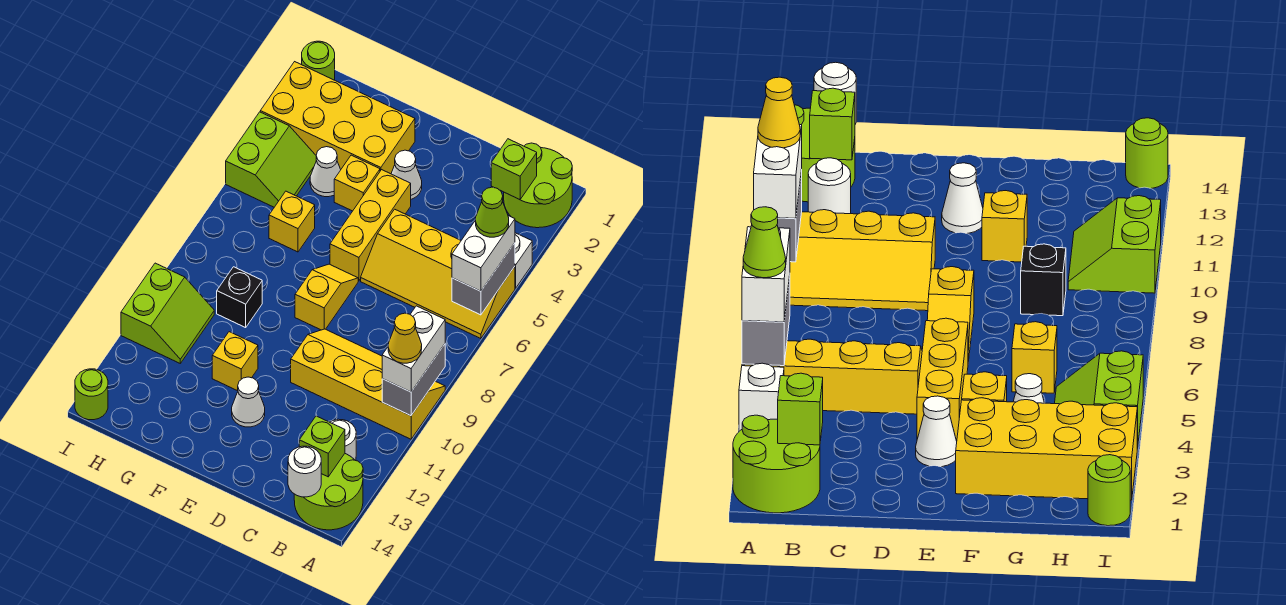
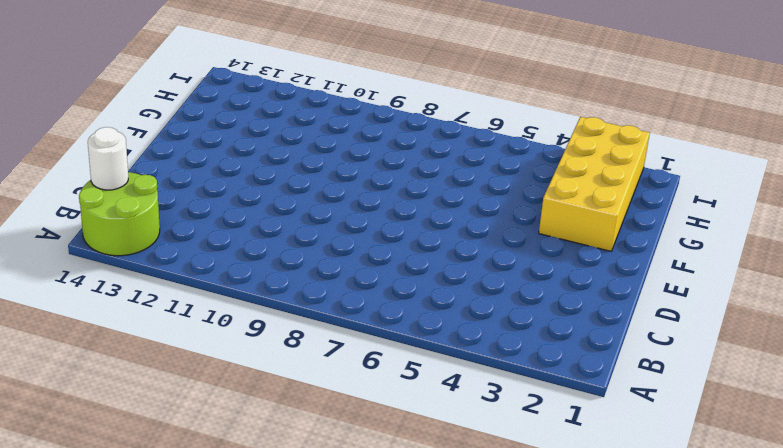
none -> lime round brick A1:B2 level 1
none -> white brick A4 level 1
none -> yellow slope A5:D6 level 1 top 5

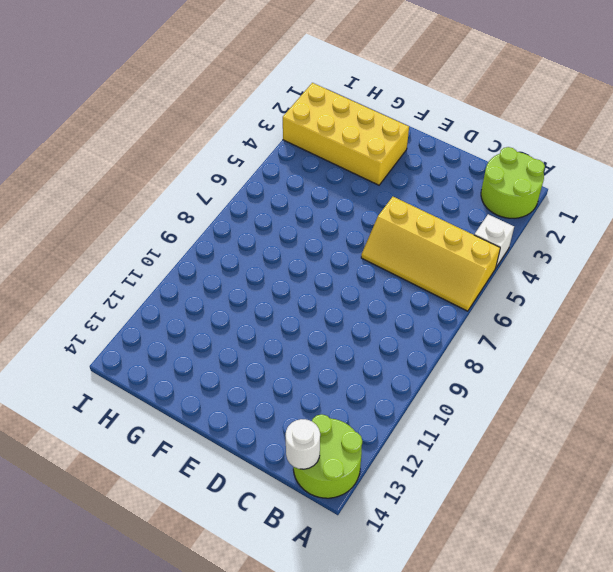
none -> yellow slope A9:D10 level 1 top 10
none -> white round brick B12 level 1
none -> white cone E3 level 1

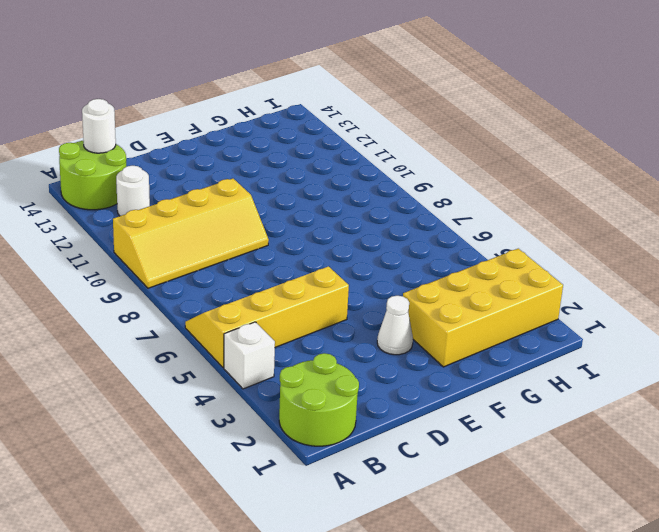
none -> yellow brick E4:E6 level 1
none -> yellow slope E7:E8 level 1 top 8
none -> white cone E12 level 1

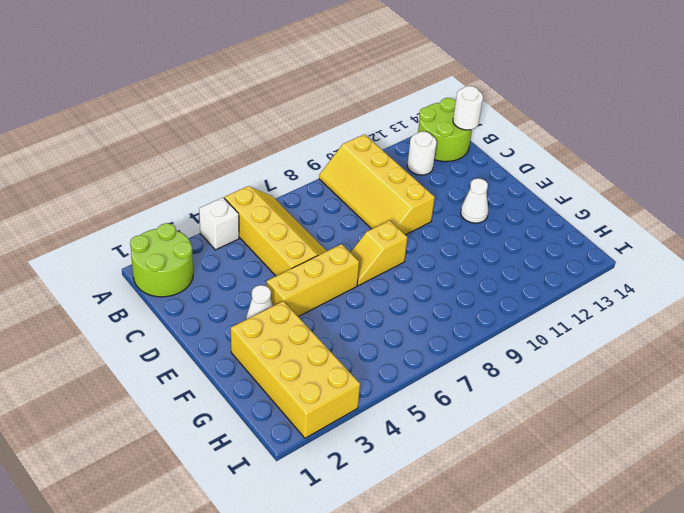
none -> yellow brick F4 level 1
none -> yellow brick F11 level 1
none -> white cone G4 level 1

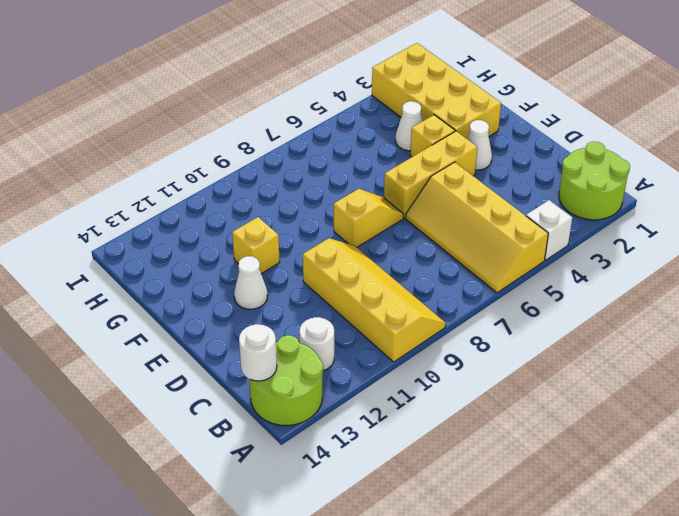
none -> yellow brick G6 level 1
none -> black brick G9 level 1
none -> lime slope H4:I5 level 1 top I

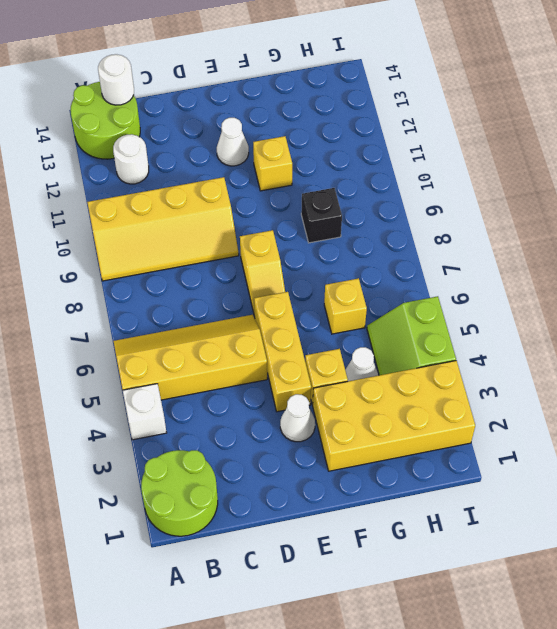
none -> lime slope H10:I11 level 1 top I
none -> lime round brick I1 level 1
none -> lime round brick I14 level 1

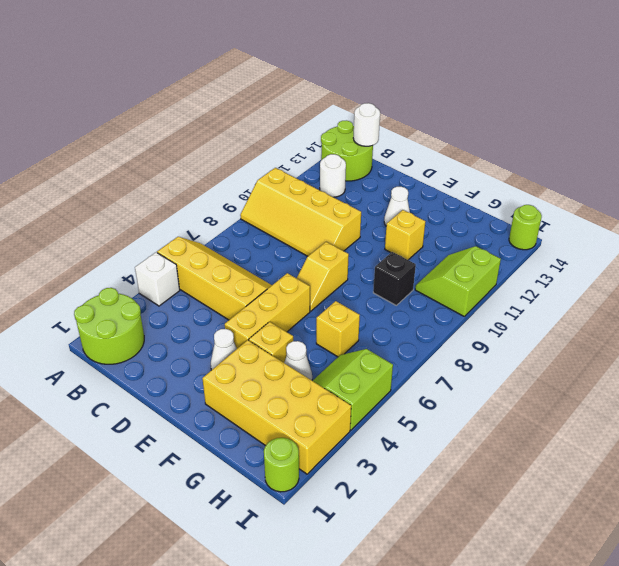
none -> grey brick A5:A6 level 2
none -> grey brick A9:A10 level 2
none -> lime brick B2 level 2

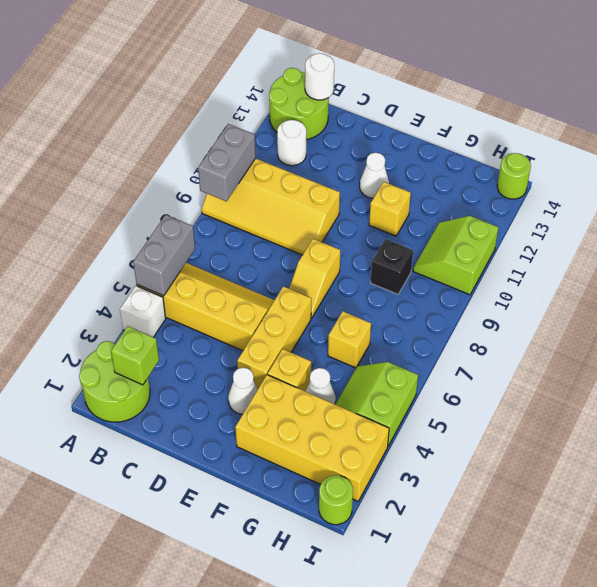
none -> lime brick B13 level 2
none -> white brick A5:A6 level 3
none -> white brick A9:A10 level 3

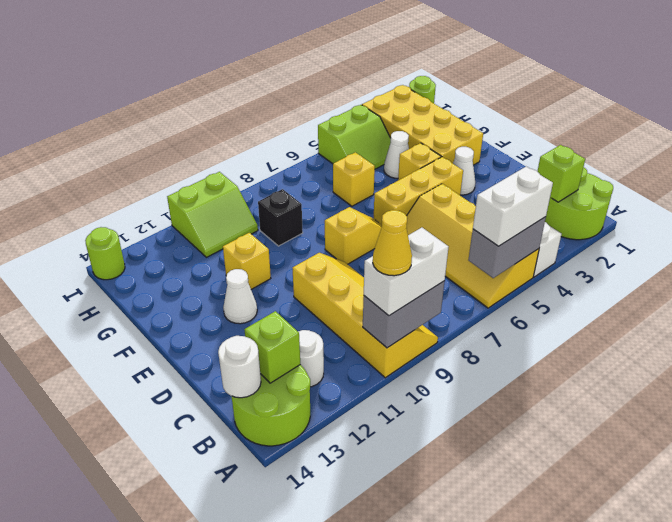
none -> lime cone A5 level 4

